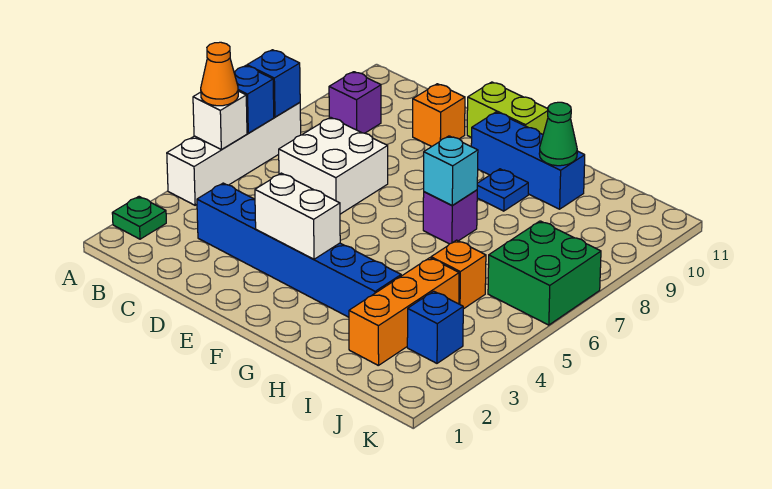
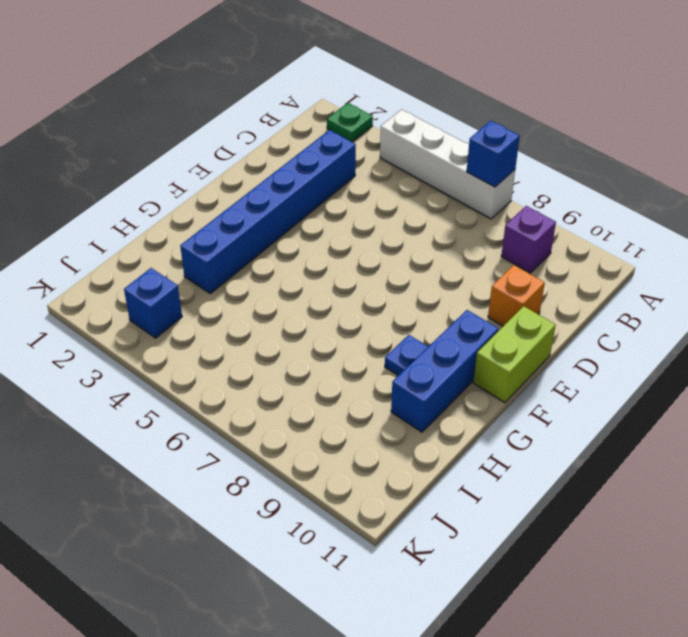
none -> white brick C6:D7 level 1
none -> purple brick G7 level 1
none -> orange brick I2:I4 level 1

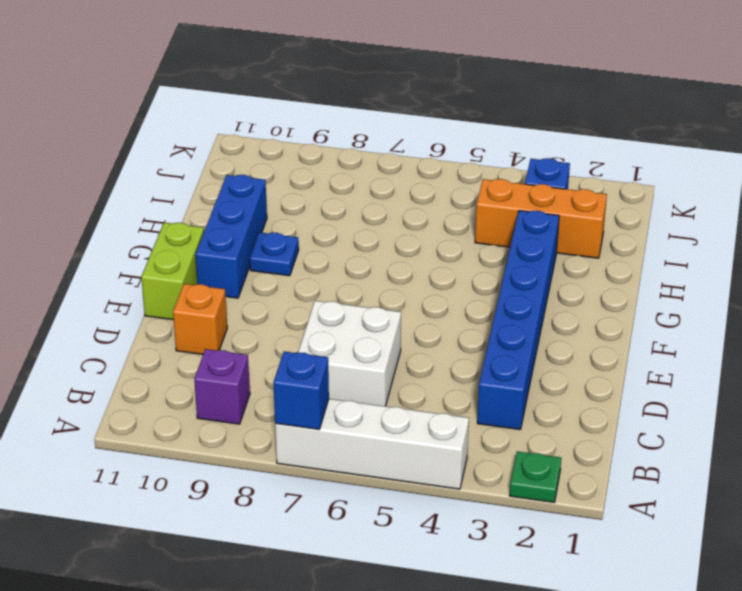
none -> purple brick G7 level 1
none -> orange brick I5 level 1
none -> green brick J6:K7 level 1

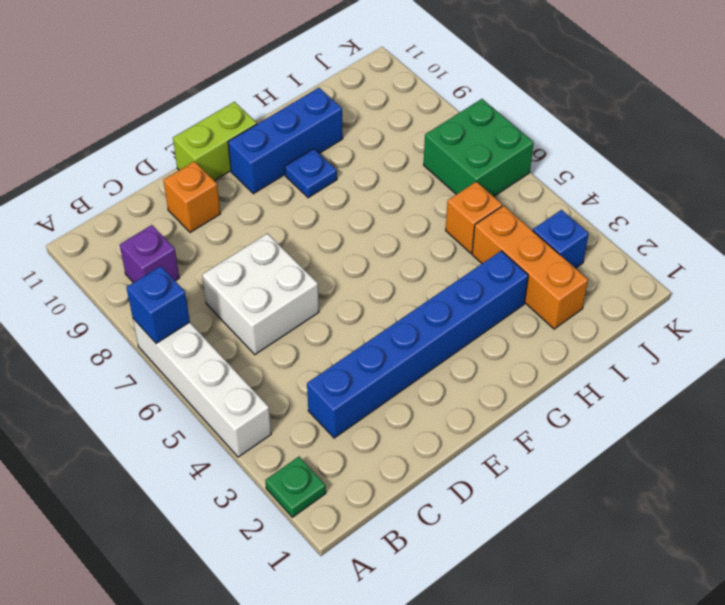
none -> purple brick G7 level 1
none -> white brick A5 level 2
none -> blue brick A6 level 2

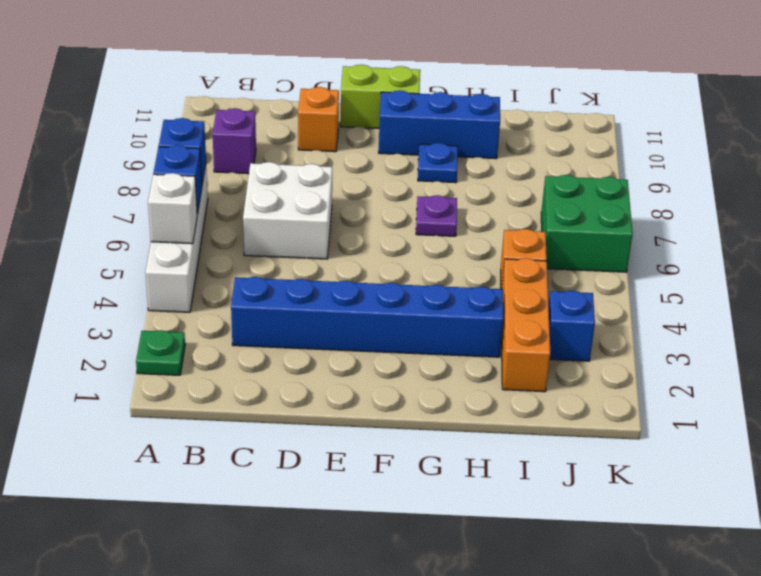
purple plate G7 level 1 -> purple brick G7 level 1
none -> white brick E3:F3 level 2
none -> cyan brick G7 level 2
none -> green cone H10 level 2

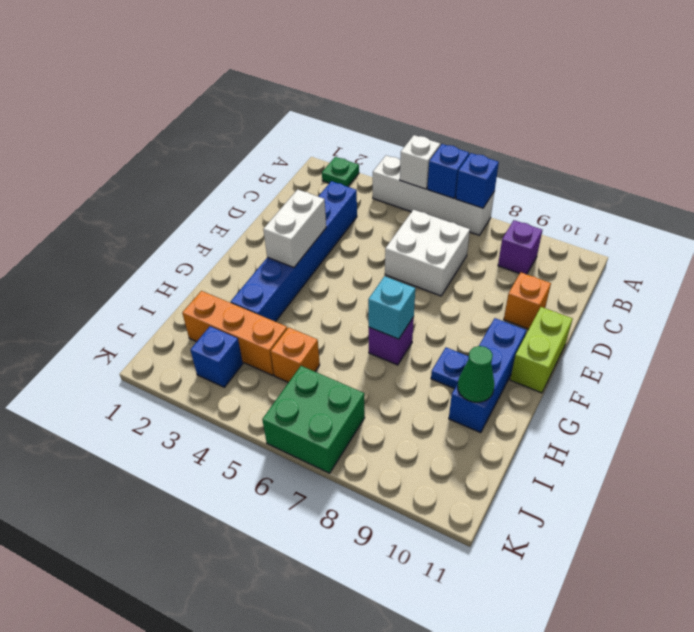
none -> orange cone A5 level 3

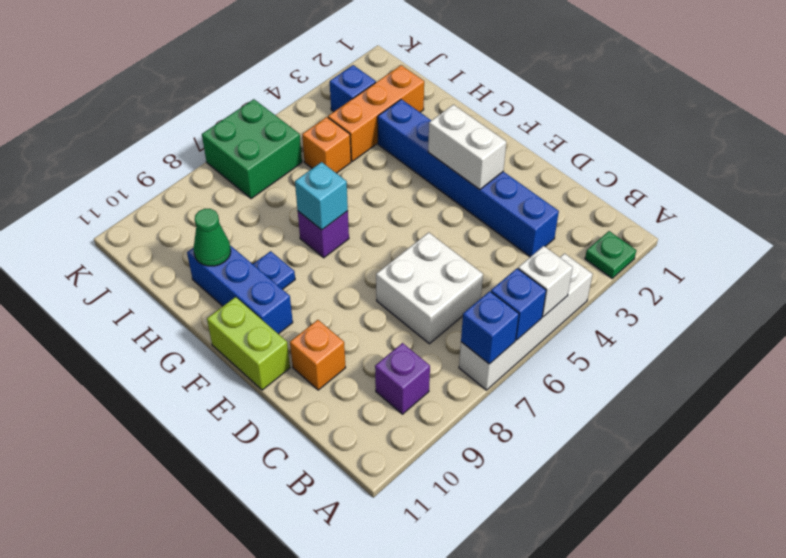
none -> orange cone A5 level 3

